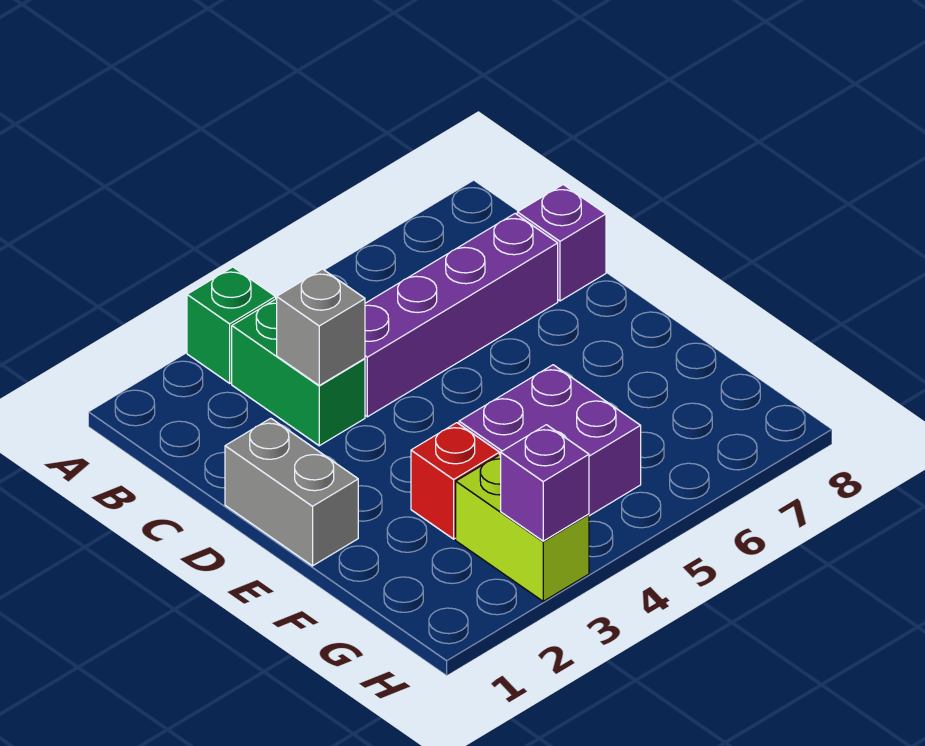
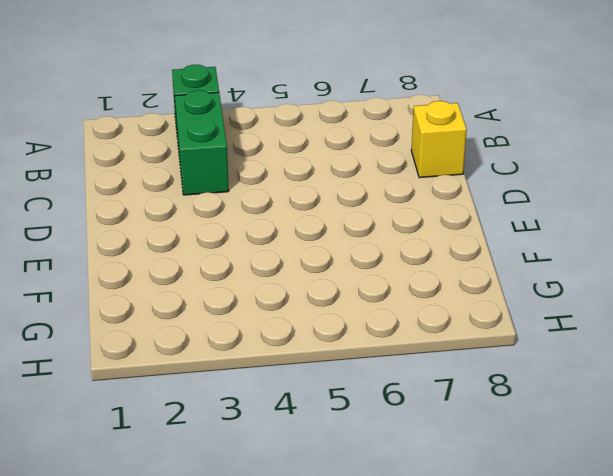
yellow brick C8 level 1 -> purple brick C8 level 1
none -> purple brick C4:C7 level 1
none -> grey brick D1:E1 level 1

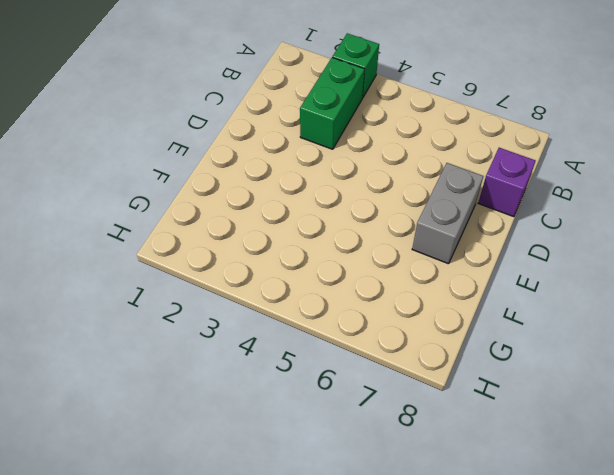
grey brick D7:E7 level 1 -> grey brick D1:E1 level 1
none -> purple brick C4:C7 level 1
none -> red brick F3 level 1

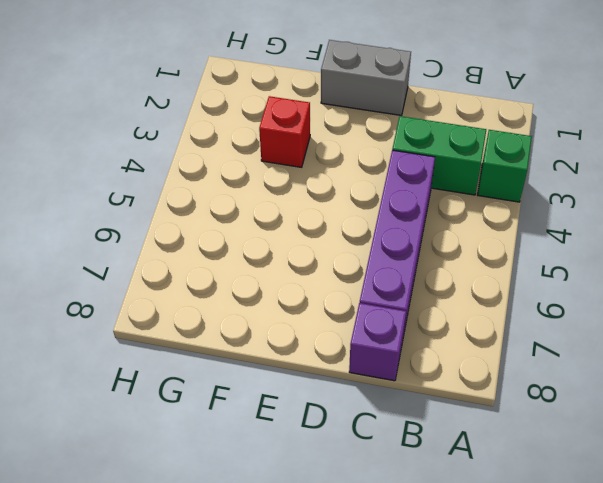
none -> purple brick F4:G5 level 1
none -> lime brick G3:H3 level 1

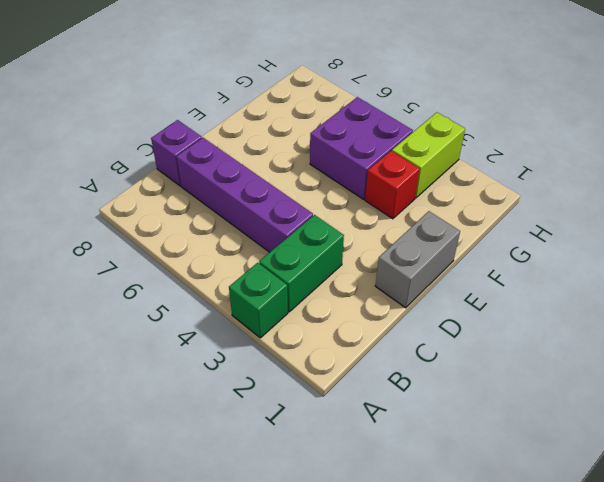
none -> grey brick C3 level 2
none -> purple brick H3 level 2

